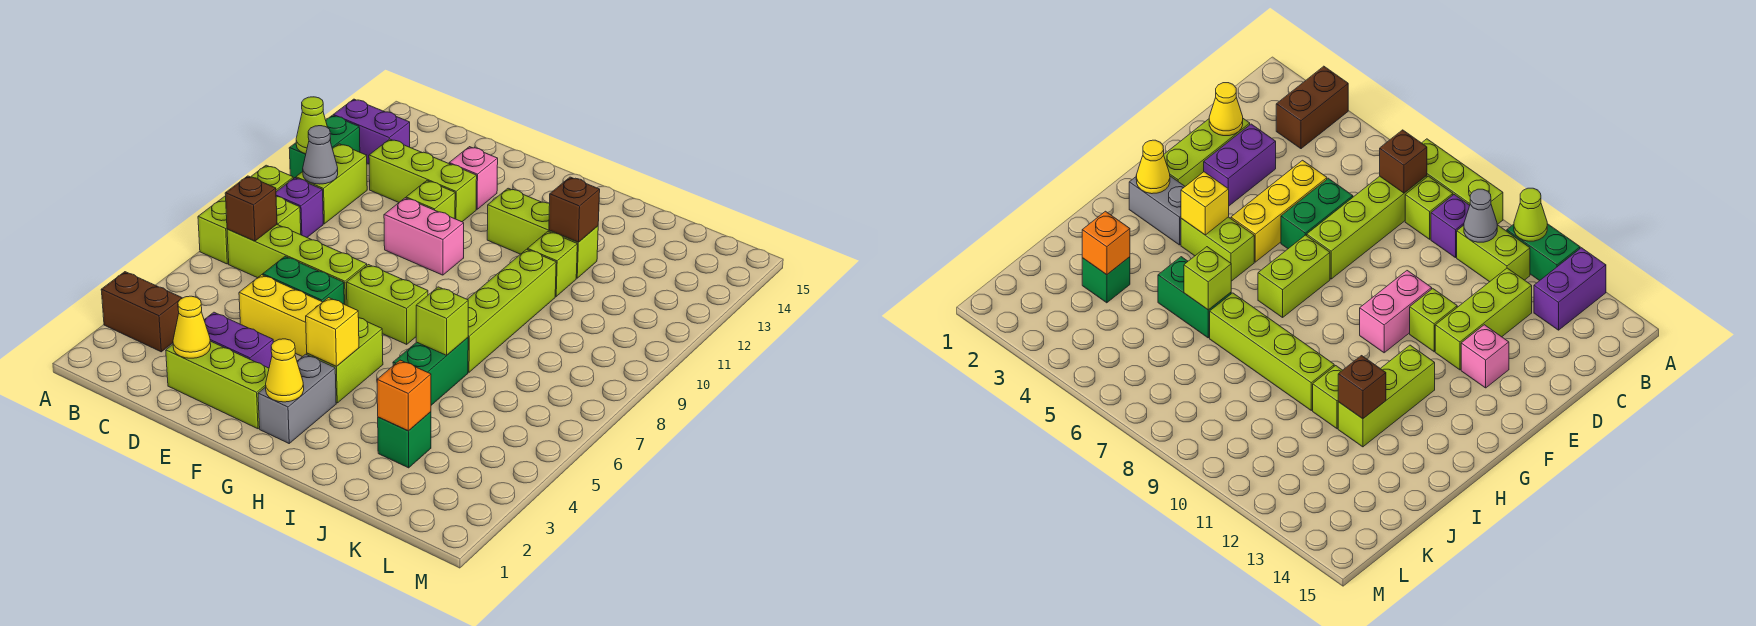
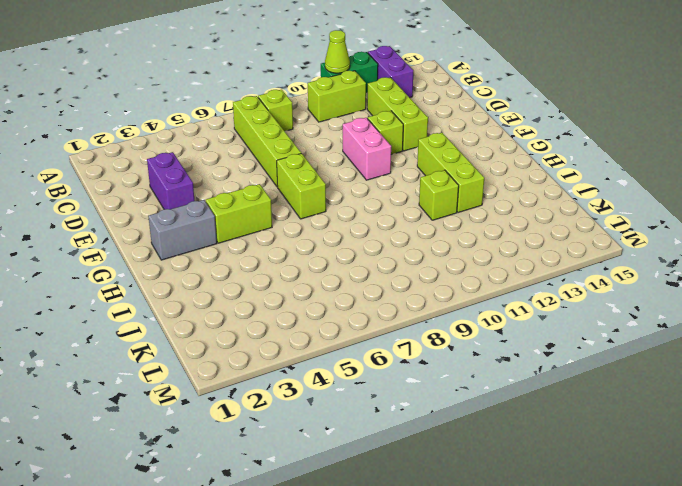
none -> brown brick A3:B3 level 1
none -> lime brick A7:A9 level 1
none -> purple brick B9 level 1
none -> lime brick D2:F2 level 1

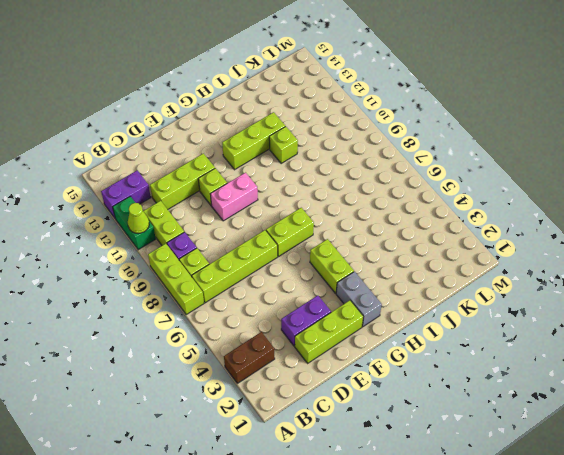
none -> yellow brick D5:F5 level 1
none -> green brick D6:E6 level 1
none -> pink brick E13 level 1
none -> green brick I5:I6 level 1

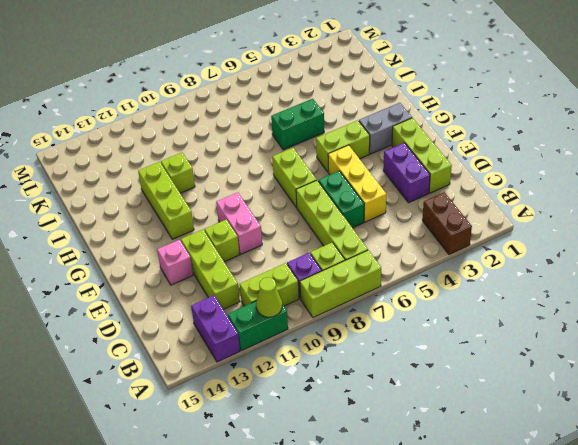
none -> lime brick I7:I10 level 1
none -> green brick J3 level 1
none -> brown brick B7 level 2
none -> grey cone B10 level 2

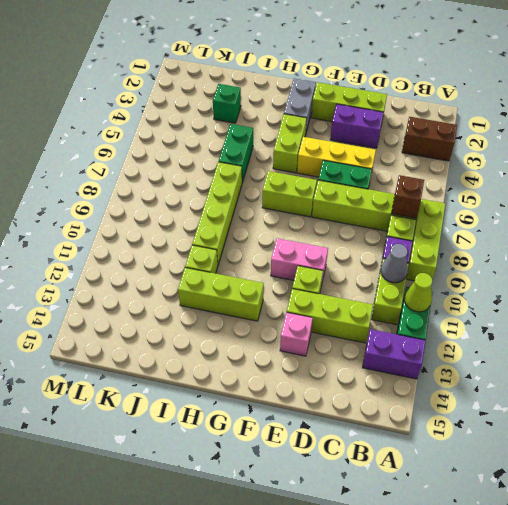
none -> yellow cone D2 level 2
none -> yellow cone G2 level 2
none -> yellow brick G4 level 2
none -> lime brick I6 level 2

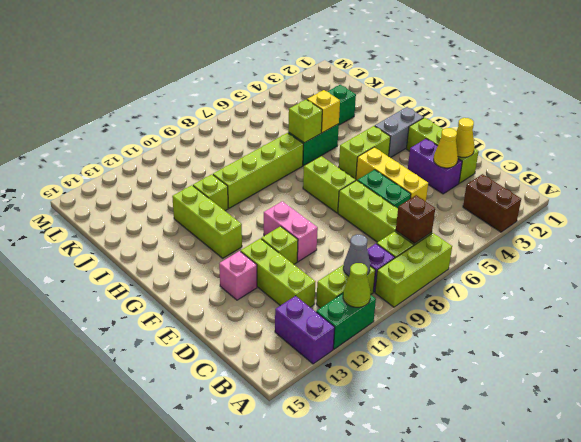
yellow cone D3 level 2 -> yellow cone G2 level 2
yellow brick I5 level 2 -> yellow brick G4 level 2
none -> brown brick I12 level 2
none -> orange brick J3 level 2

